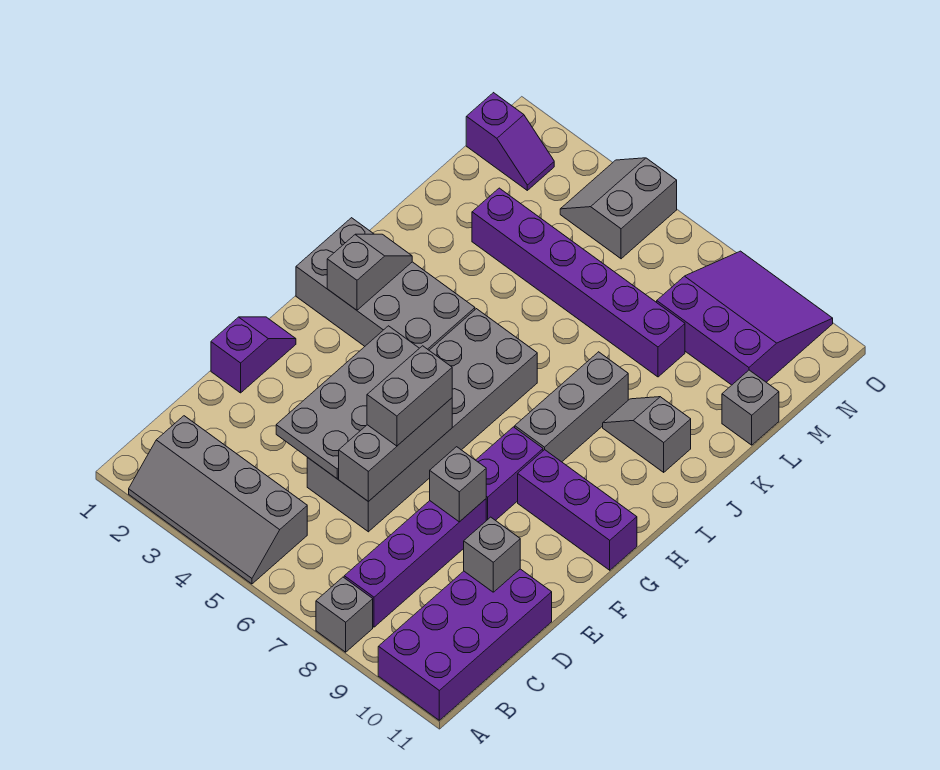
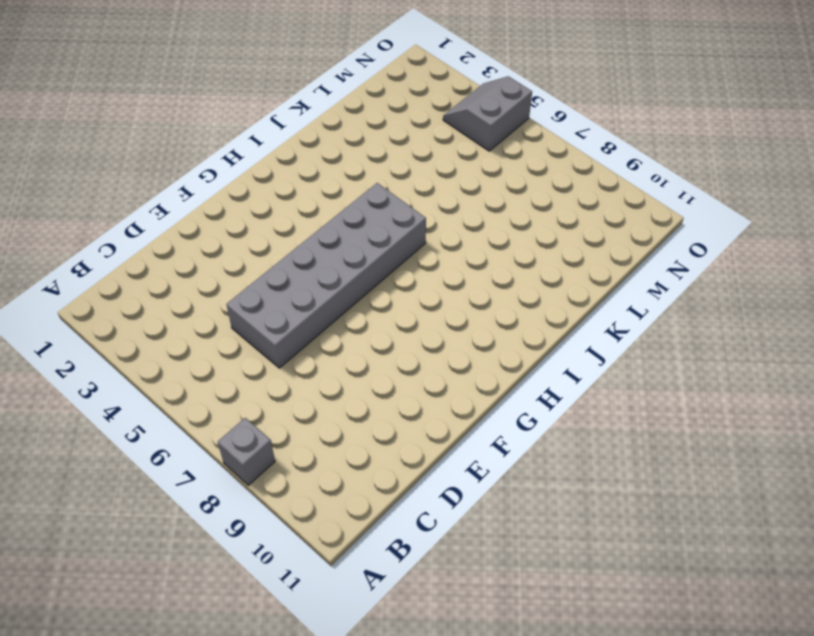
none -> grey slope A2:B5 level 1 top B
none -> purple brick A10:D11 level 1
none -> purple brick B8:E8 level 1

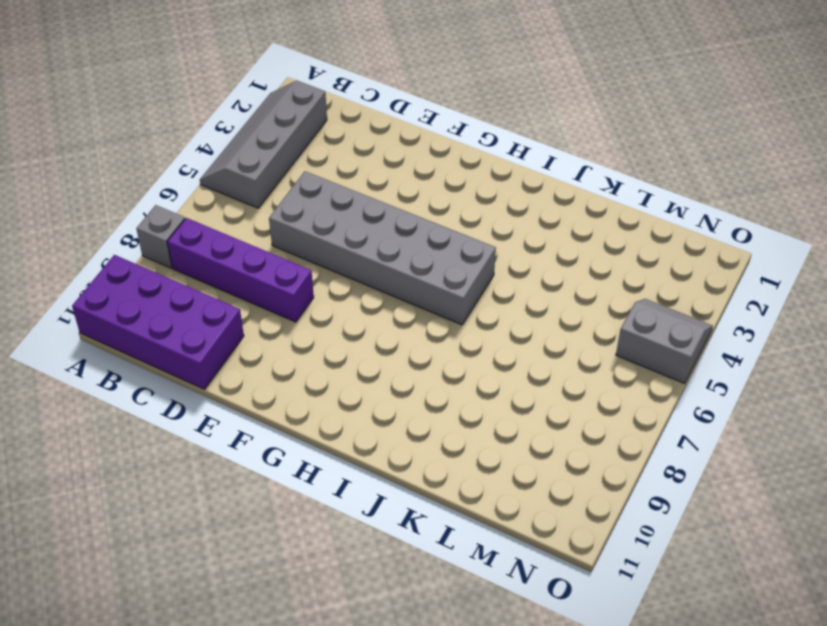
none -> purple slope E1:F1 level 1 top E
none -> purple brick F8:G8 level 1
none -> purple brick G9:G11 level 1

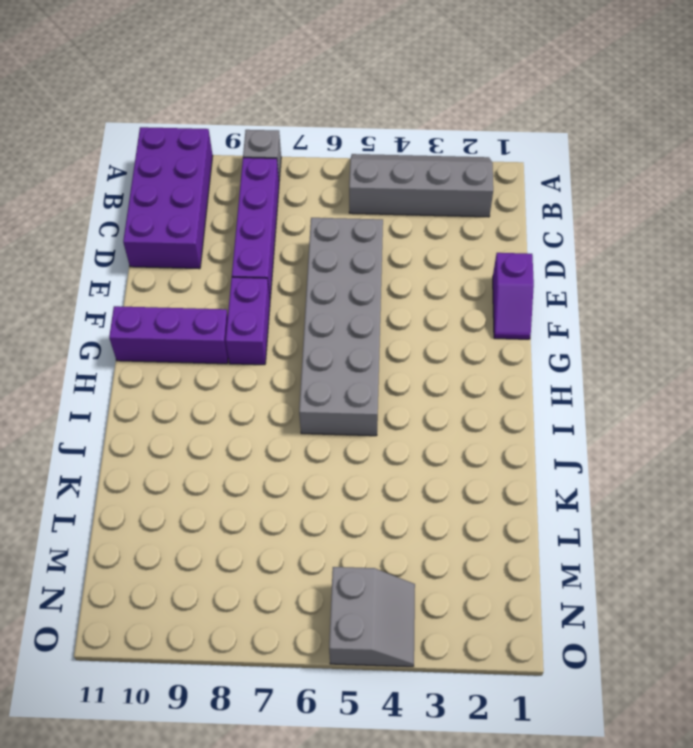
none -> grey brick H1:I4 level 1
none -> grey brick H8:J8 level 1
none -> grey slope J9:J10 level 1 top 10

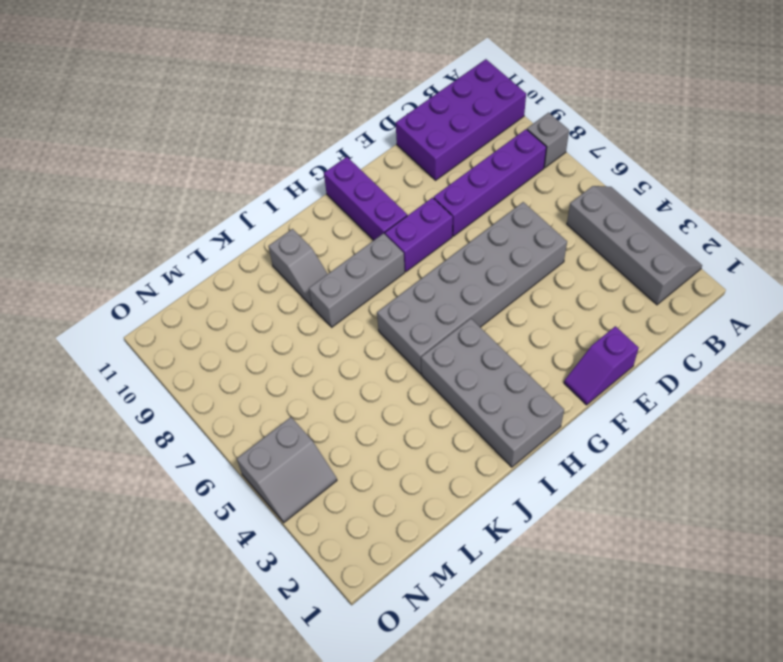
none -> purple brick L3:L8 level 1
none -> grey brick L11 level 1
none -> purple slope M8:O10 level 1 top M

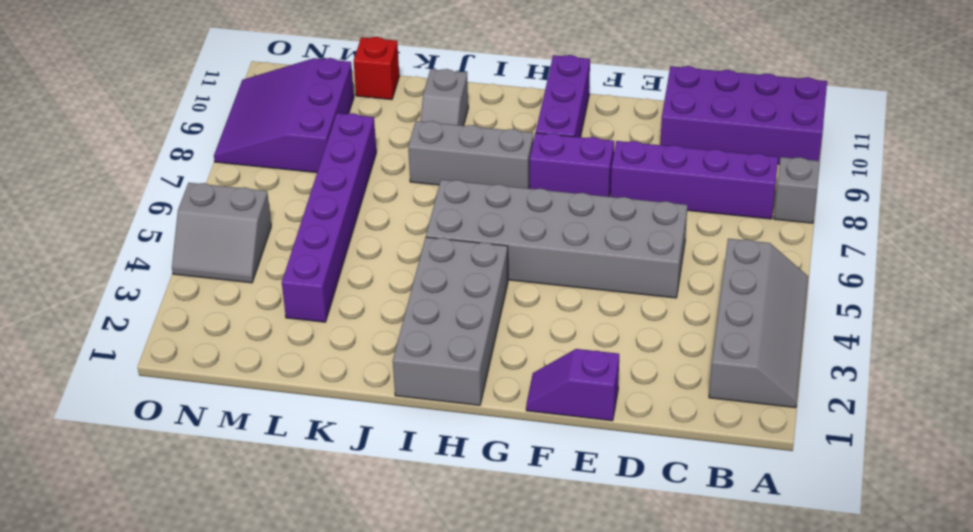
red brick L11 level 1 -> grey brick L11 level 1
none -> purple slope N1:N2 level 1 top 1
none -> grey plate D4:G5 level 2
none -> grey brick D6:F6 level 2

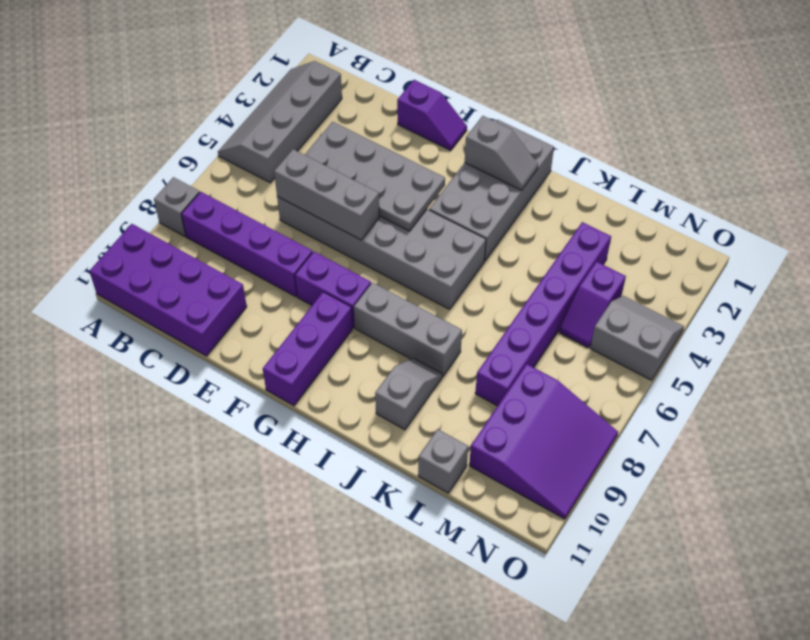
purple slope M4:M5 level 1 top 4 -> purple slope N1:N2 level 1 top 1
none -> grey brick D10 level 2
none -> grey brick E8 level 2
none -> grey brick E6:F6 level 3

